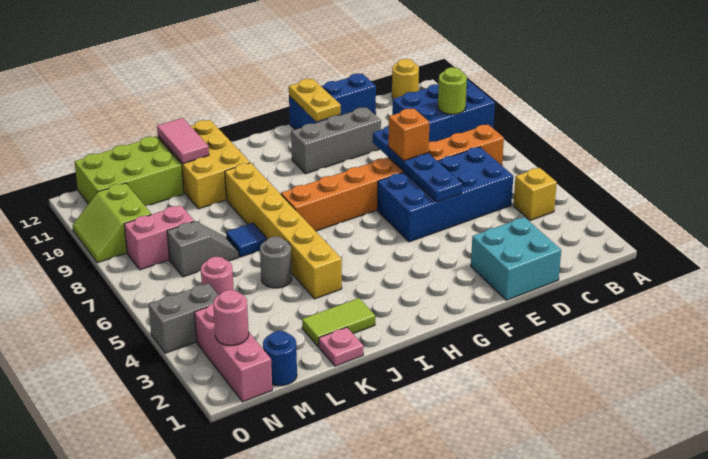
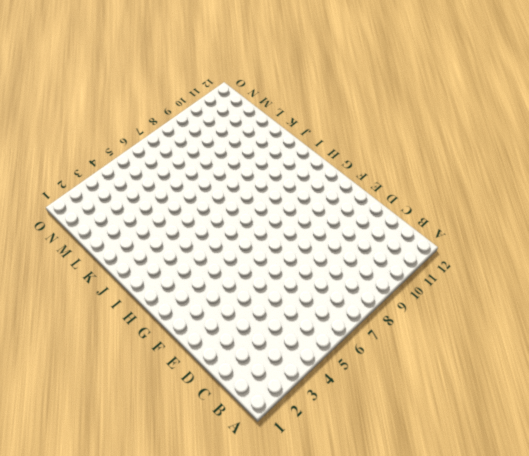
none -> blue brick A9:C10 level 1
none -> yellow brick B4 level 1
none -> orange brick B7:I7 level 1

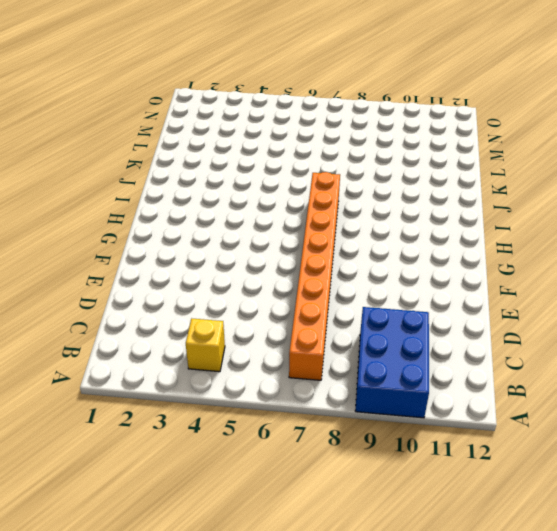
none -> yellow round brick B12 level 1
none -> blue brick C5:F6 level 1
none -> cyan brick D1:E2 level 1

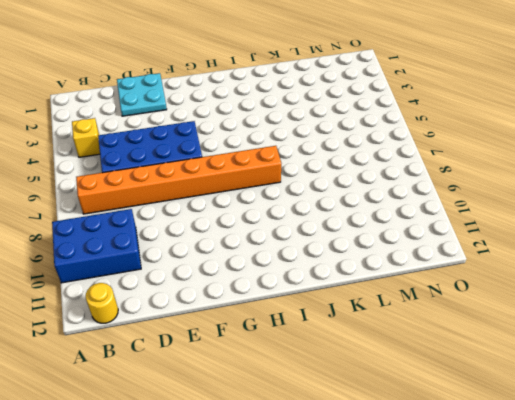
cyan plate D1:E2 level 1 -> cyan brick D1:E2 level 1
none -> blue brick D12:F12 level 1
none -> grey brick E10:G10 level 1
none -> lime tile J2:K2 level 1

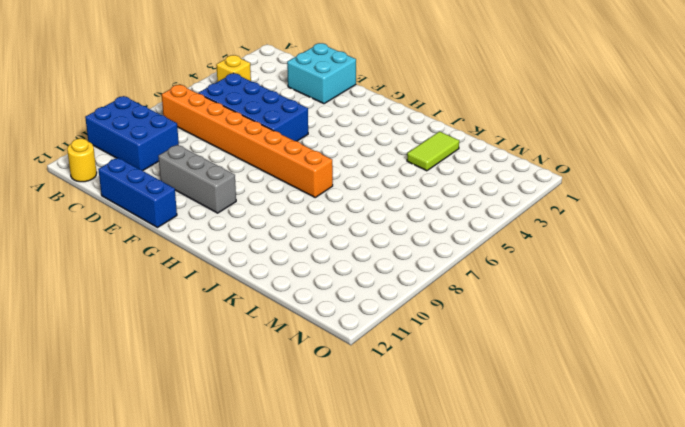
lime tile K2:K3 level 1 -> lime tile J2:K2 level 1
none -> yellow brick J4:J9 level 1
none -> yellow brick J10:K12 level 1
none -> pink plate K1 level 1

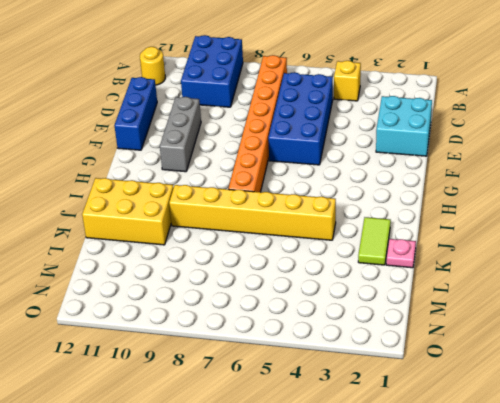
none -> grey round brick K5 level 1
none -> blue tile K7 level 1
none -> grey slope L7:M7 level 1 top M

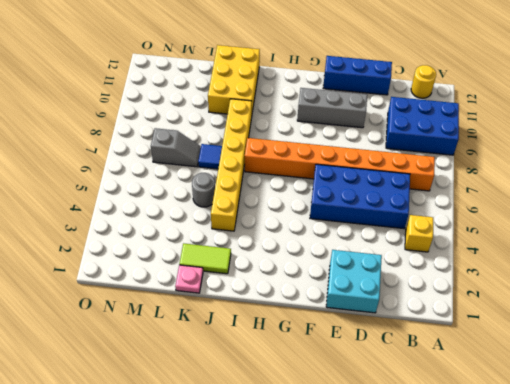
none -> lime brick L11:N12 level 1
none -> blue round brick M1 level 1
none -> pink round brick M5 level 1

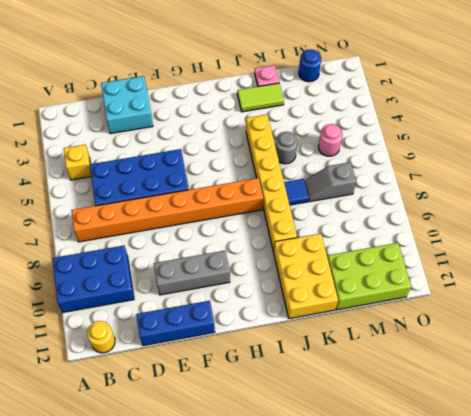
none -> pink brick M8:N8 level 1
none -> pink brick N1:N3 level 1
none -> grey brick N4:O4 level 1

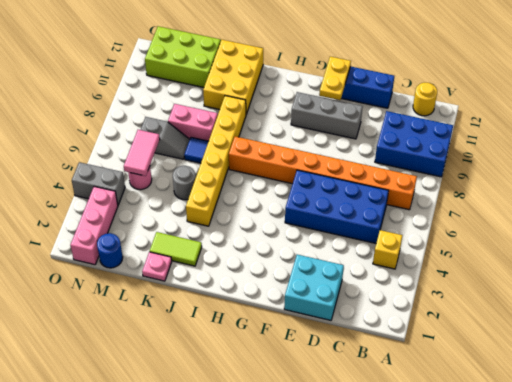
pink brick K8:L8 level 1 -> pink brick M8:N8 level 1
pink tile M5:M6 level 2 -> pink tile K11:K12 level 2
none -> lime slope N9:O10 level 1 top N
none -> lime round brick B9 level 2
none -> blue plate E5:E8 level 2

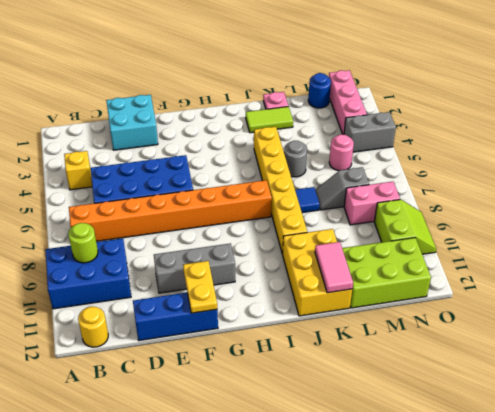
none -> blue plate E5:E8 level 2
none -> pink round brick N2 level 2
none -> orange brick E7 level 3

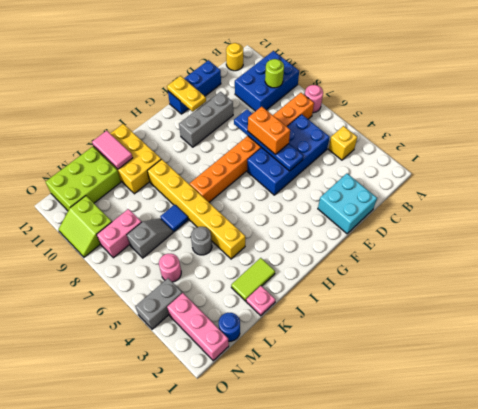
pink round brick A7 level 1 -> pink round brick N2 level 2
orange brick E6:E7 level 3 -> orange brick E7 level 3

